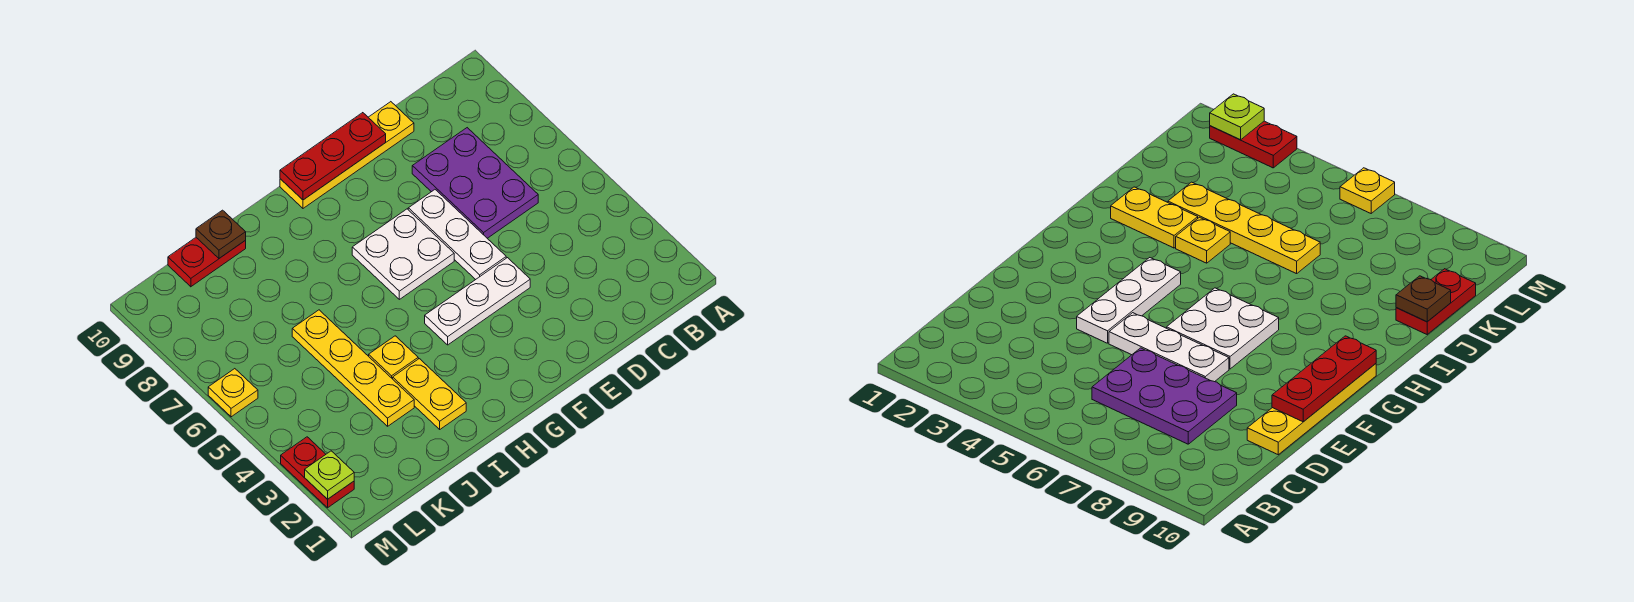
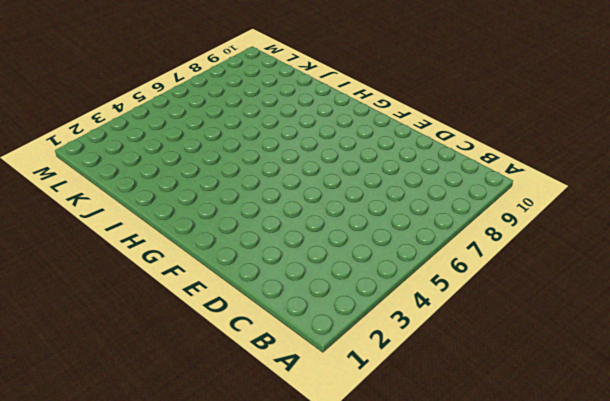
none -> purple plate C6:D8 level 1
none -> yellow plate D10:G10 level 1
none -> white plate E4:G4 level 1

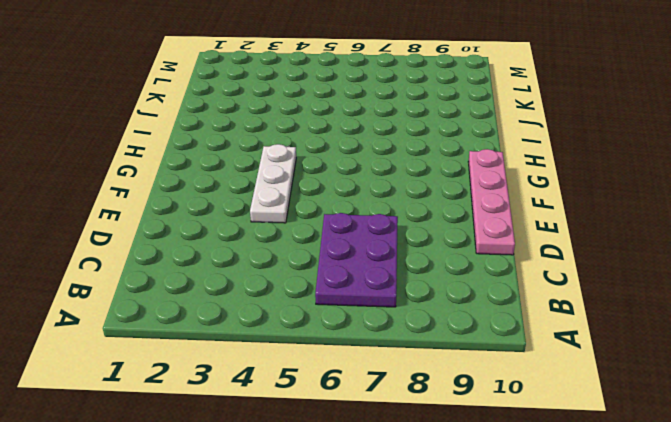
purple plate B6:D7 level 1 -> purple plate C6:D8 level 1
pink plate D10:G10 level 1 -> yellow plate D10:G10 level 1
none -> white plate E5:E7 level 1
none -> white plate F6:G7 level 1
none -> yellow plate I2:I3 level 1

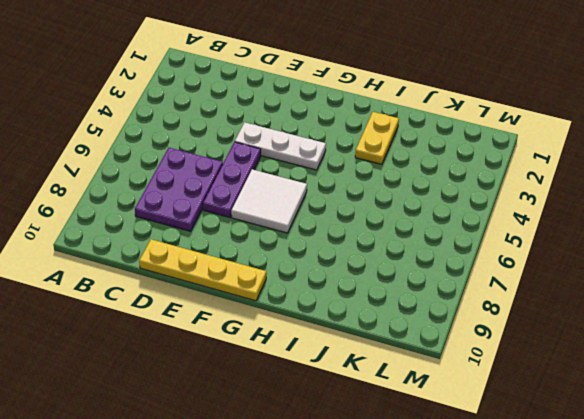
purple plate E5:E7 level 1 -> white plate E5:E7 level 1
white tile F6:G7 level 1 -> white plate F6:G7 level 1
none -> yellow plate I4 level 1
none -> yellow plate J3:J6 level 1
none -> red plate J10:K10 level 1

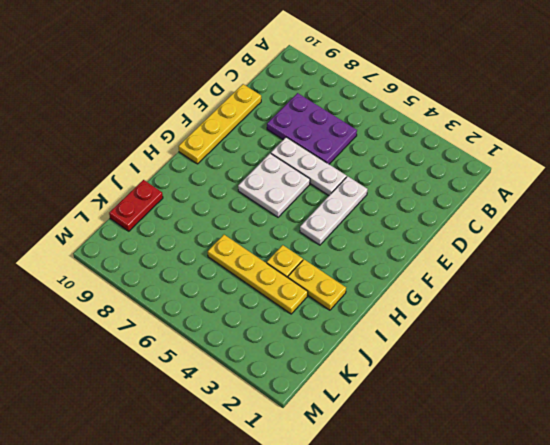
none -> red plate M2:M3 level 1
none -> yellow plate M6 level 1
none -> red plate E10:G10 level 2

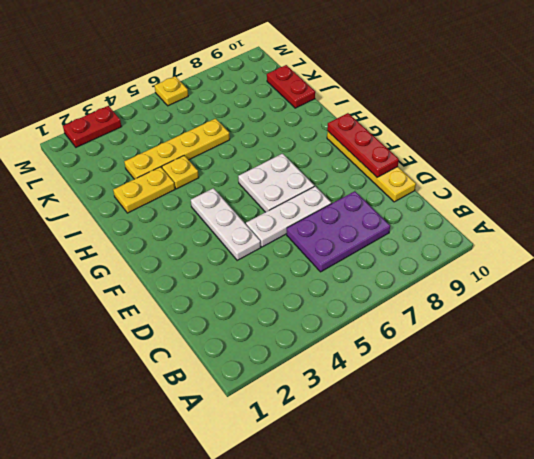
none -> brown plate J10 level 2
none -> lime plate M2 level 2

